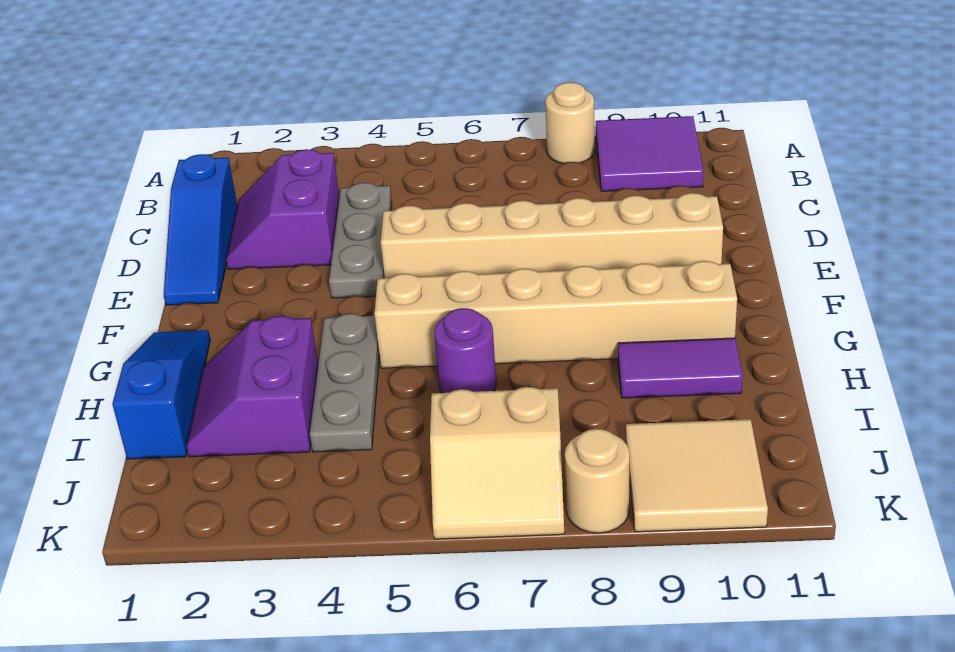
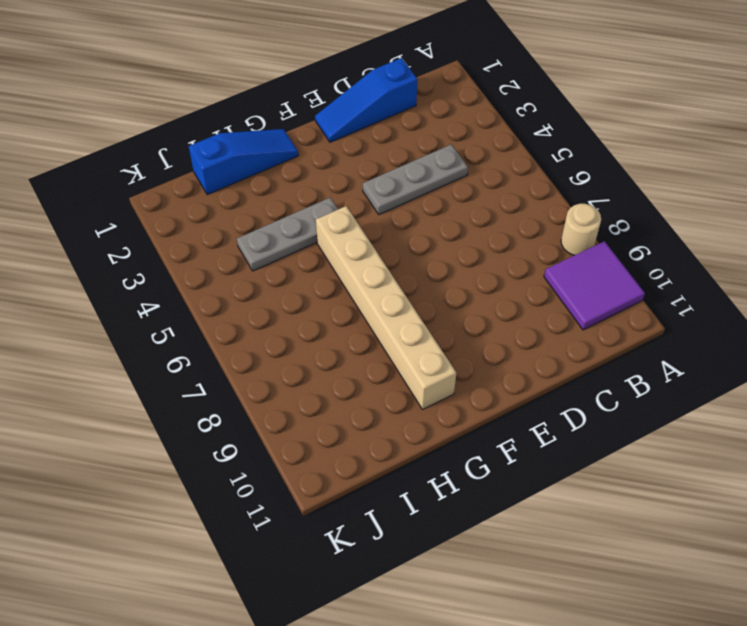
none -> purple slope C2:D3 level 1 top 3
none -> tan brick E5:E10 level 1
none -> purple slope H2:I3 level 1 top 3

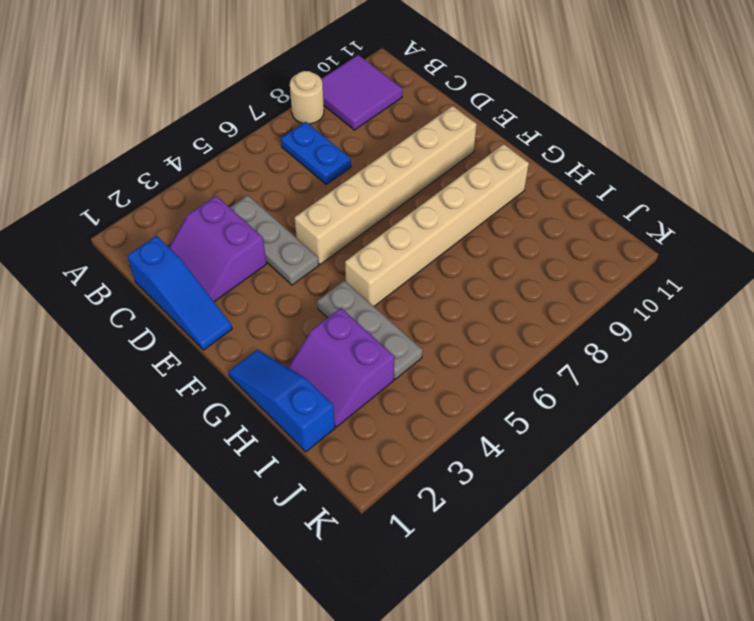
blue plate B7:C7 level 1 -> none
none -> purple round brick H6 level 1
none -> purple tile H9:H10 level 1
none -> tan slope J6:K7 level 1 top J

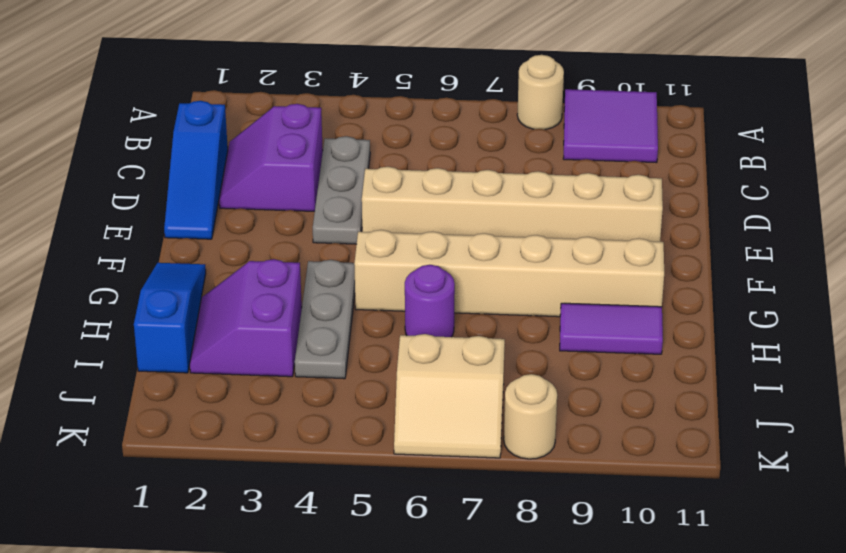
none -> tan tile J9:K10 level 1

